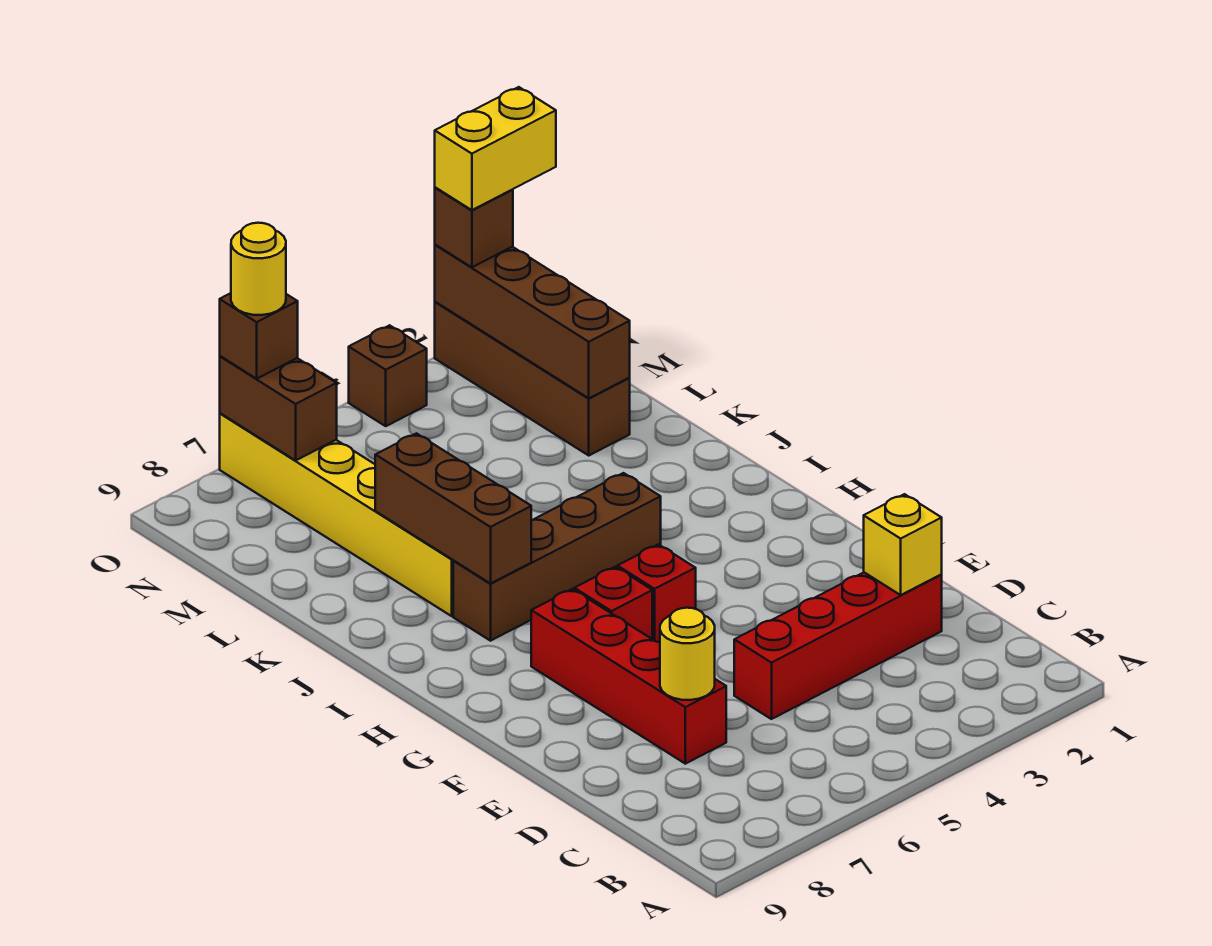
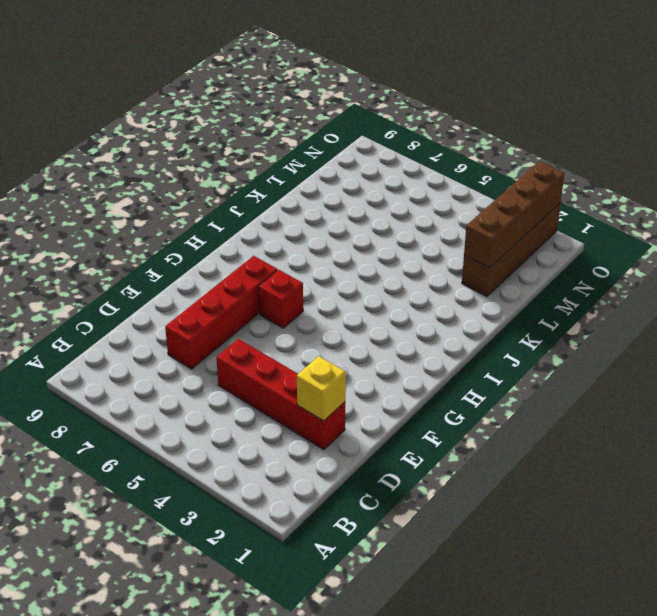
none -> red brick G5 level 1
none -> brown brick I4:I7 level 1
none -> yellow brick J7:O7 level 1

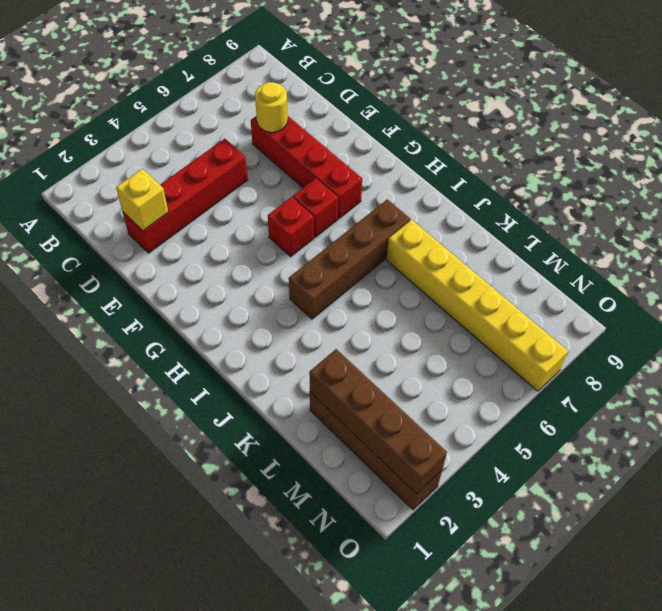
none -> brown brick O4 level 1
none -> brown brick I7:K7 level 2
none -> brown brick N7:O7 level 2

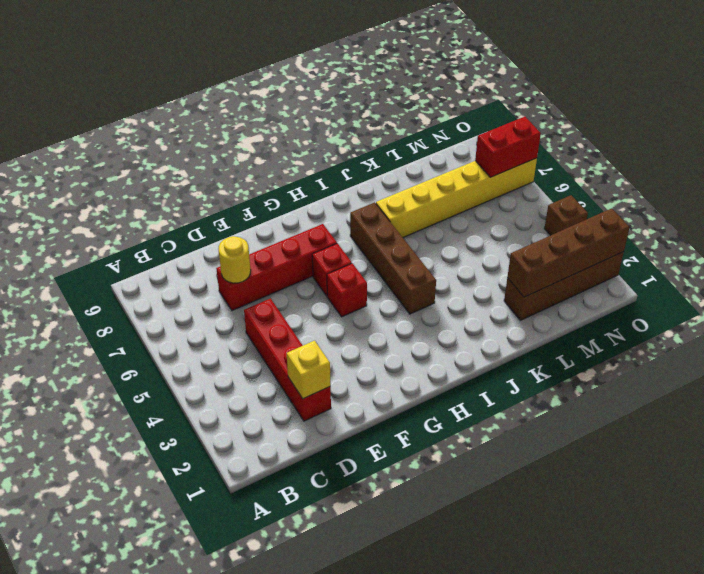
red brick N7:O7 level 2 -> brown brick N7:O7 level 2
none -> brown brick I7:K7 level 2
none -> brown brick O2 level 3
none -> brown brick O7 level 3

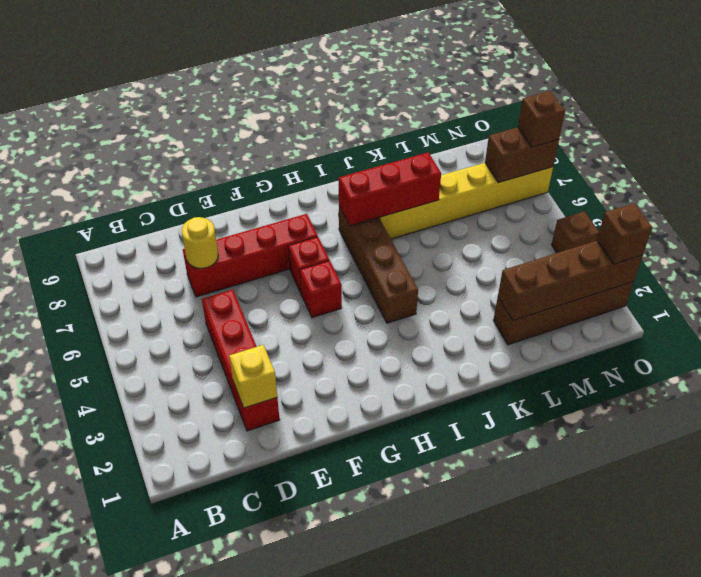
red brick I7:K7 level 2 -> brown brick I7:K7 level 2
none -> yellow brick O1:O2 level 4
none -> yellow round brick O7 level 4

